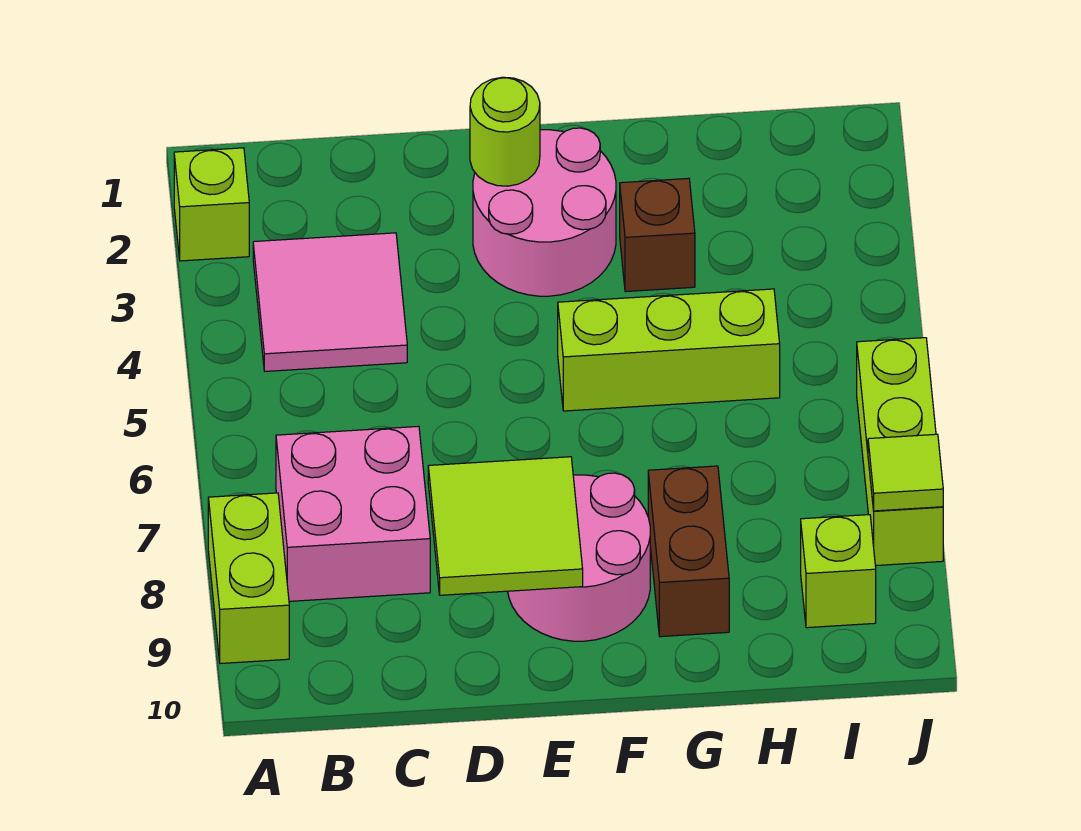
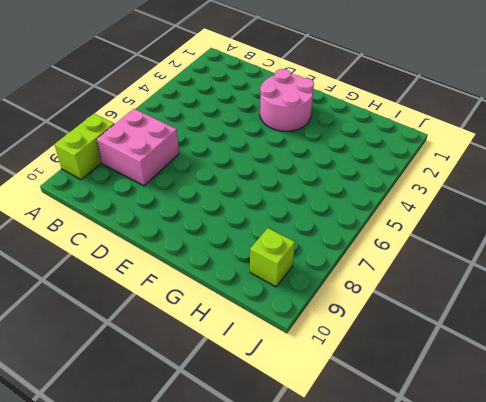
none -> lime brick A2 level 1
none -> pink tile B3:C4 level 1
none -> pink round brick E8:F9 level 1

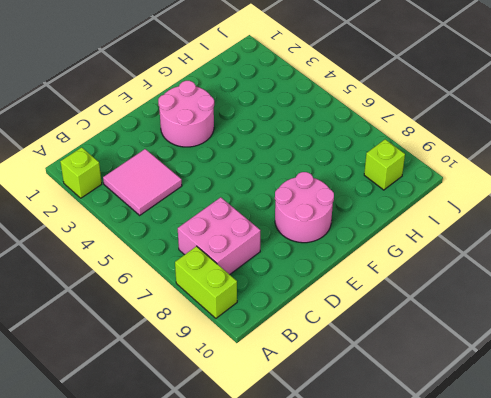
none -> lime brick F5:H5 level 1
none -> brown brick G3 level 1
none -> brown brick G8:G9 level 1

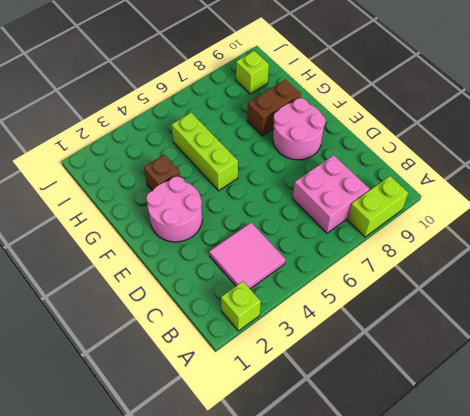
none -> lime brick J6:J8 level 1
none -> lime tile D8:E9 level 2
none -> lime round brick E2 level 2

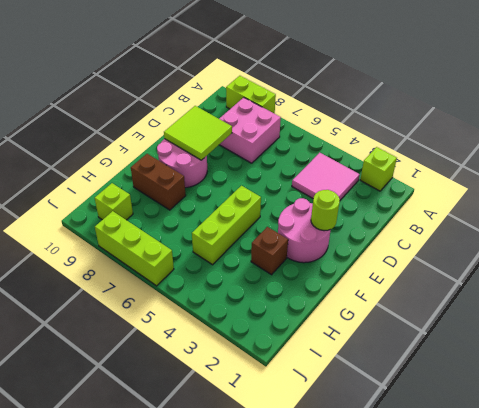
none -> lime tile J8 level 2

